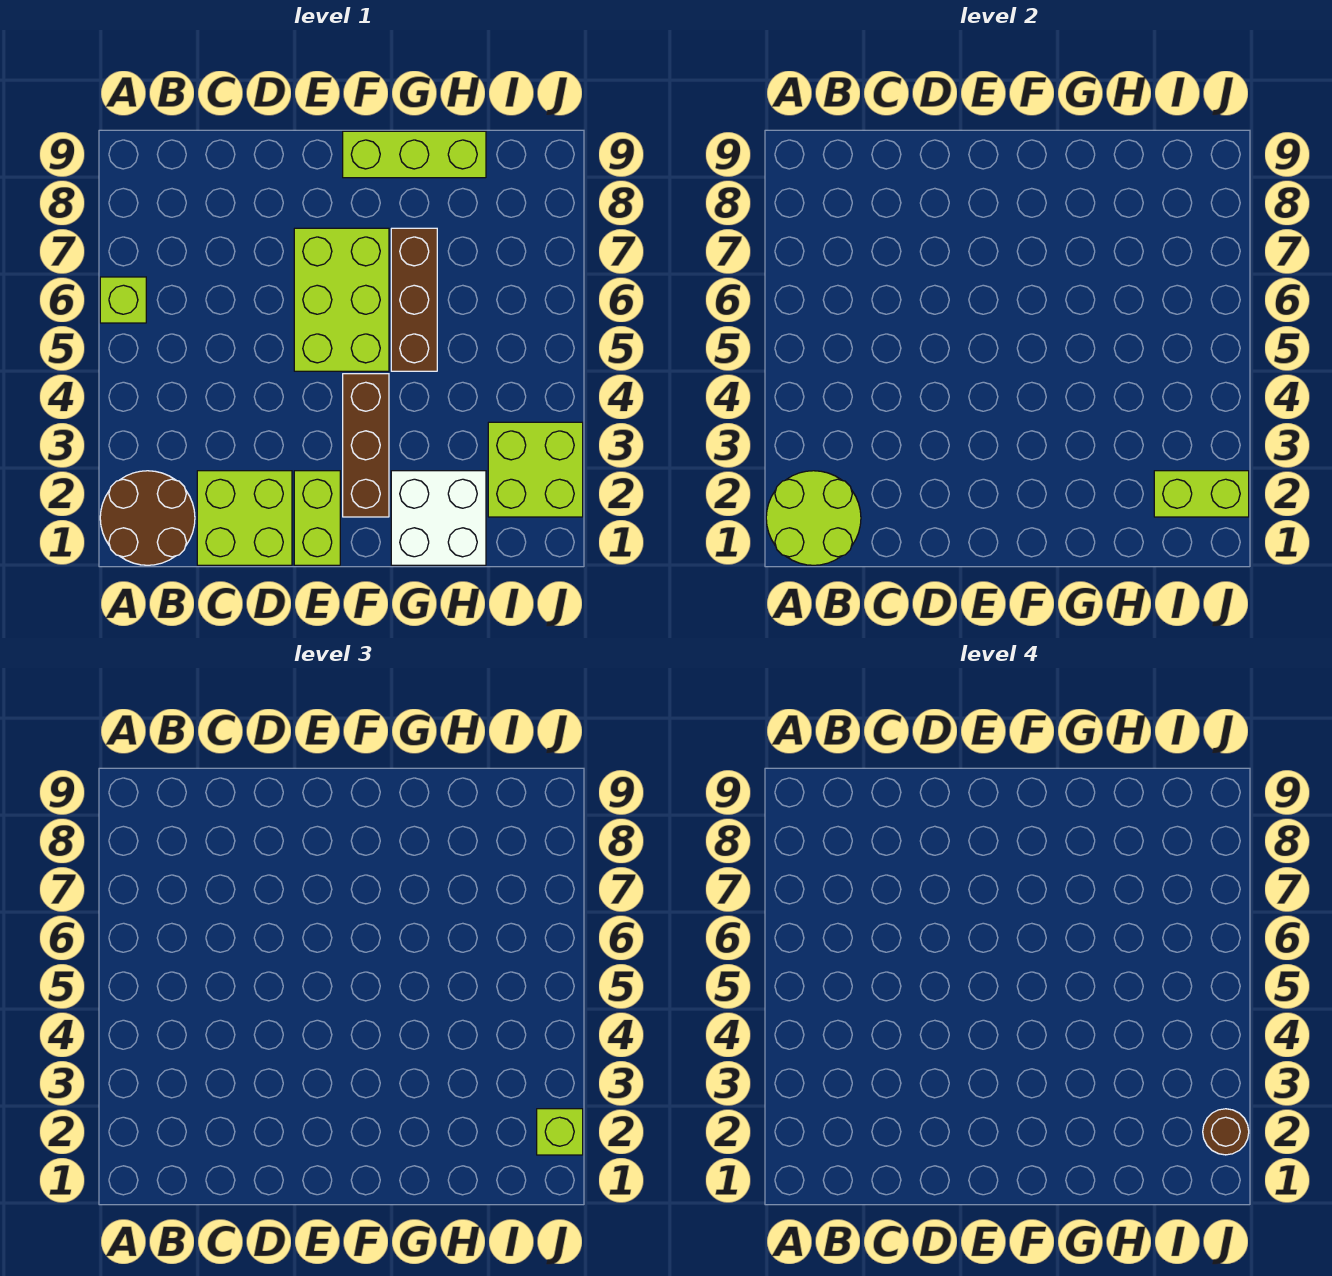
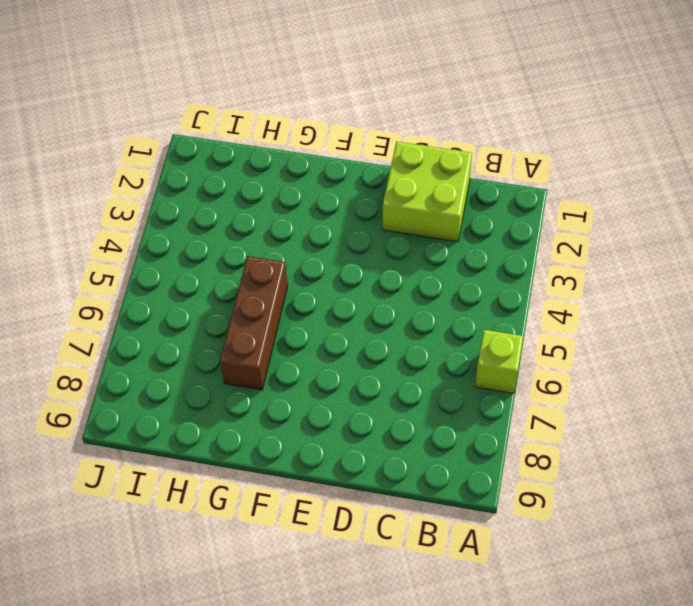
none -> brown round brick A1:B2 level 1
none -> lime brick E1:E2 level 1
none -> lime brick E5:F7 level 1

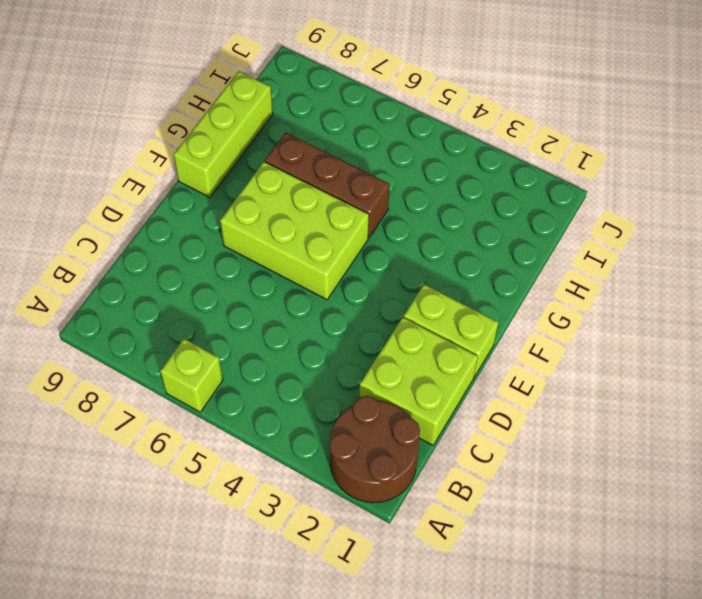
none -> brown brick F2:F4 level 1
none -> white brick G1:H2 level 1
none -> lime brick I2:J3 level 1

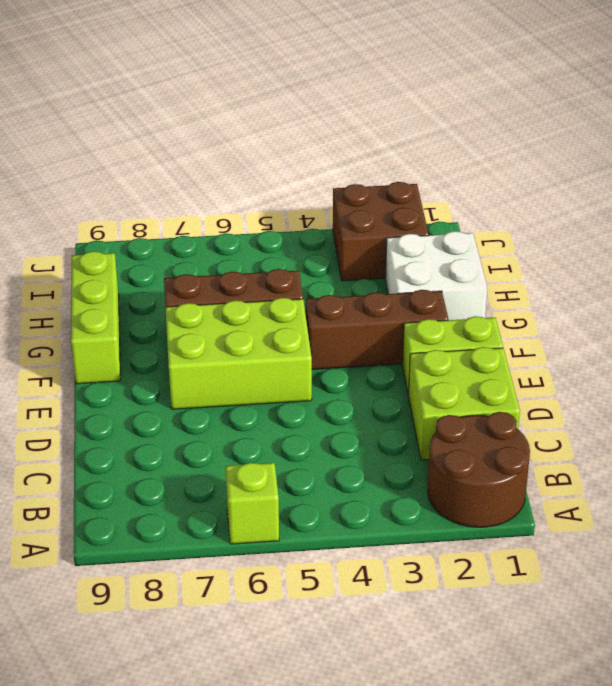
brown brick I2:J3 level 1 -> lime brick I2:J3 level 1
none -> lime round brick A1:B2 level 2
none -> lime brick I2:J2 level 2
none -> lime brick J2 level 3

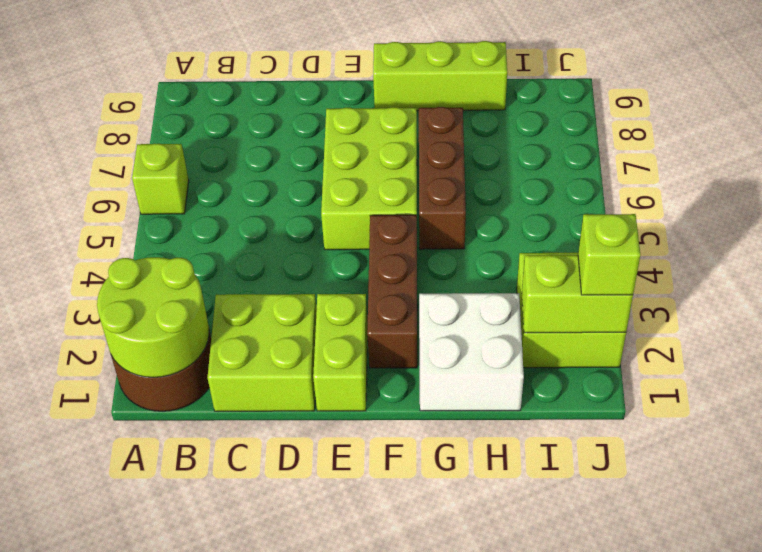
none -> brown round brick J2 level 4

